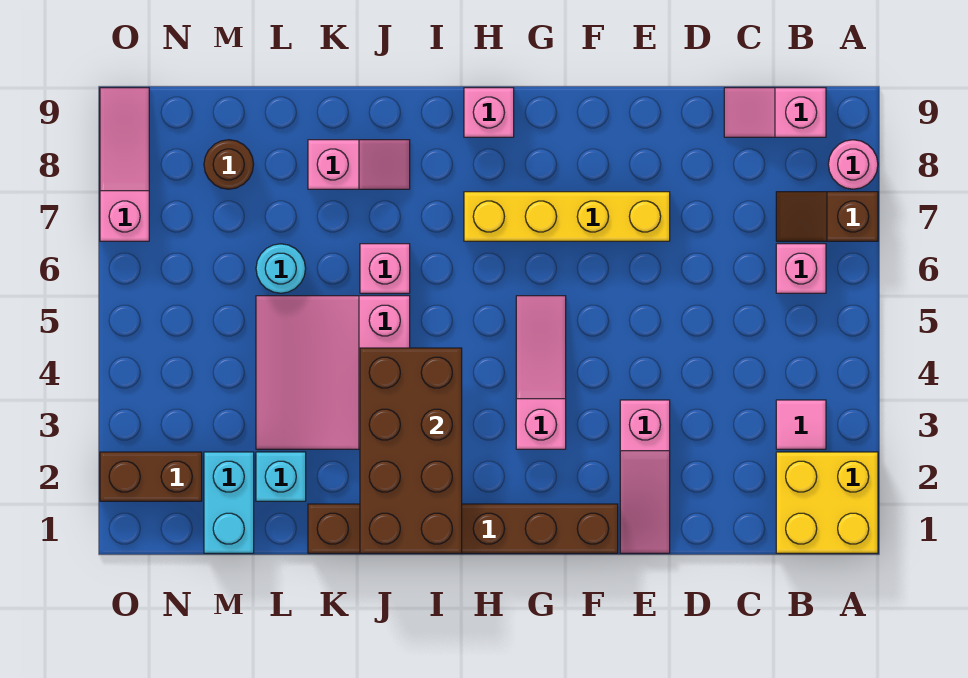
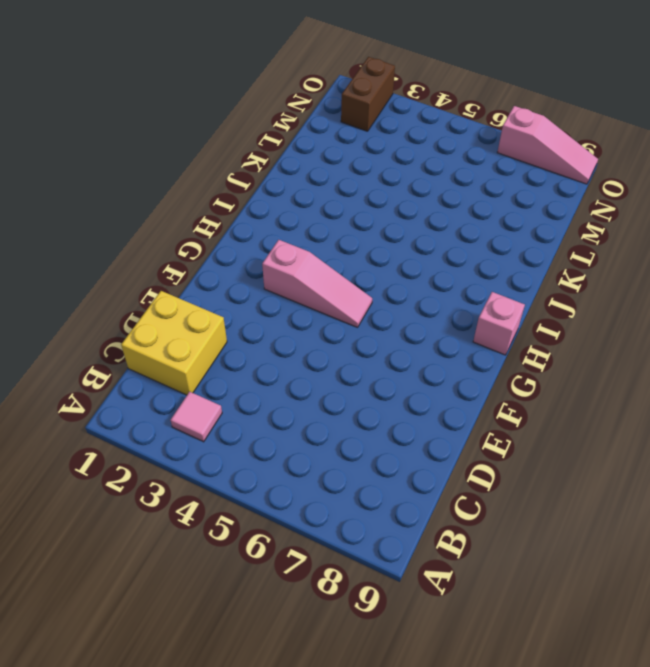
yellow brick C1:D2 level 1 -> yellow brick A1:B2 level 1
none -> brown slope A7:B7 level 1 top A
none -> pink round brick A8 level 1
none -> pink brick B6 level 1

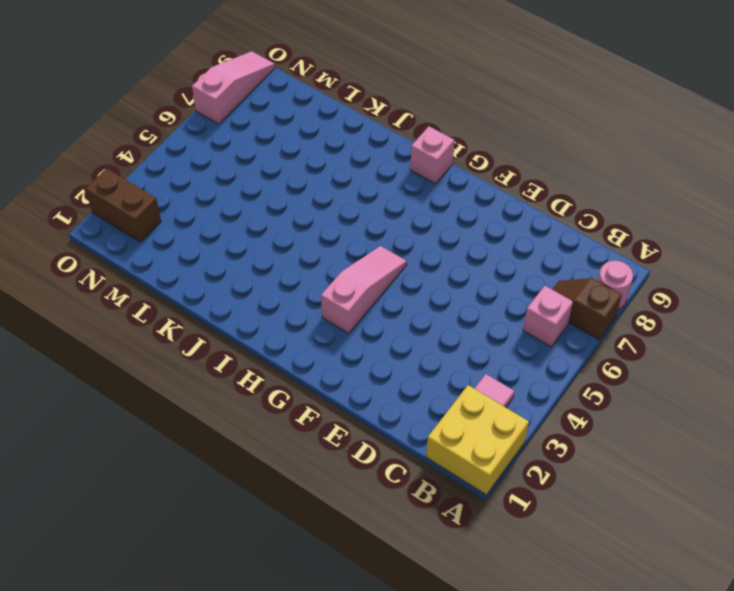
none -> pink slope B9:C9 level 1 top B
none -> pink slope E1:E3 level 1 top 3
none -> yellow brick E7:H7 level 1

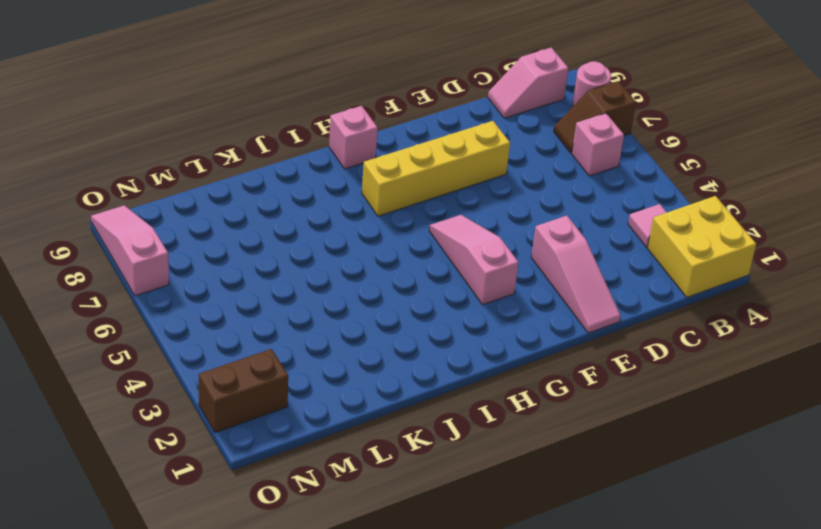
none -> brown brick F1:K1 level 1
none -> pink slope J3:L5 level 1 top J
none -> pink brick J6 level 1

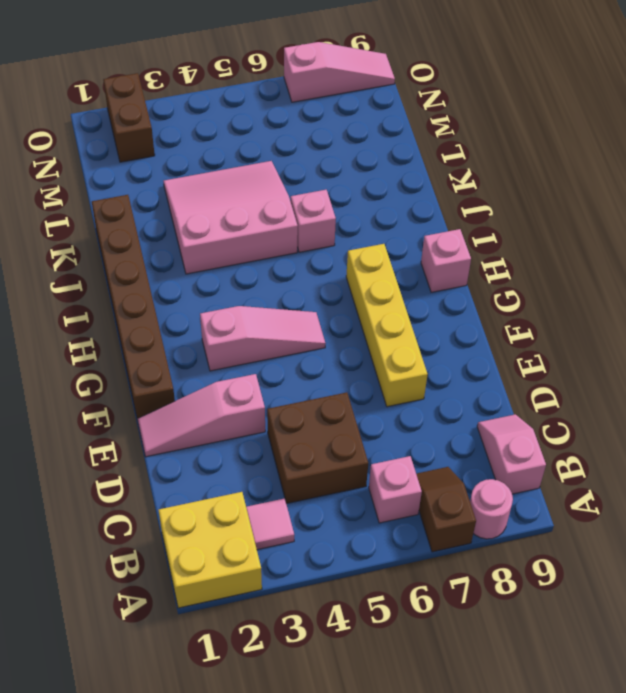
brown brick C4:D5 level 1 -> none
none -> pink slope J8:K8 level 1 top K
none -> cyan brick L2 level 1
none -> cyan round brick L6 level 1

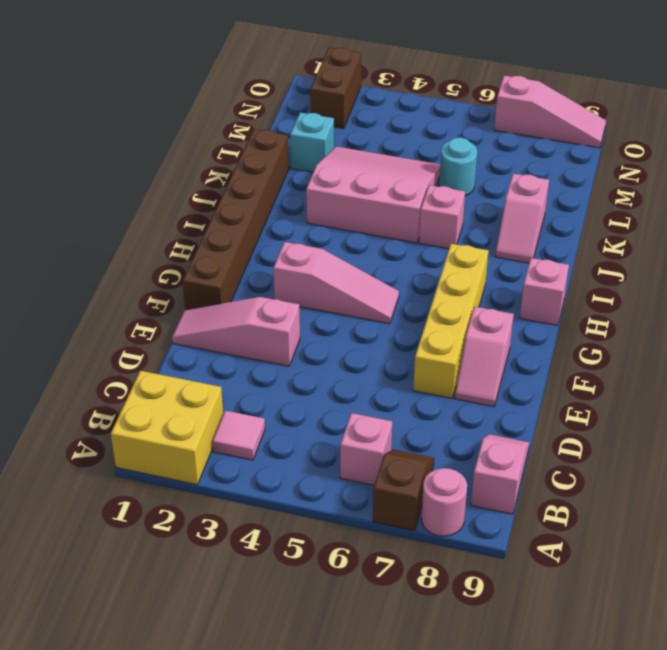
pink slope E8:F8 level 1 top F -> none
none -> cyan brick M1:M2 level 1
none -> brown round brick M8 level 1
none -> brown brick I1:J4 level 2

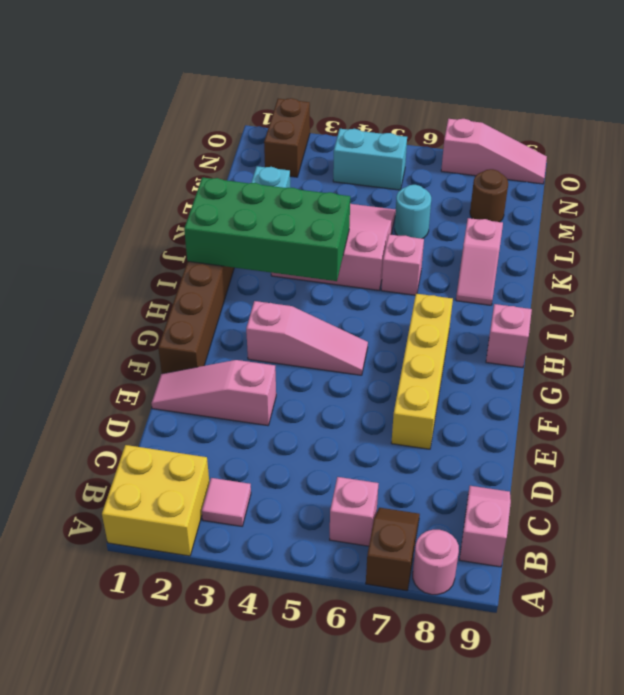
green brick I1:J4 level 2 -> brown brick I1:J4 level 2
cyan brick N4:N5 level 1 -> cyan brick M1:M2 level 1

